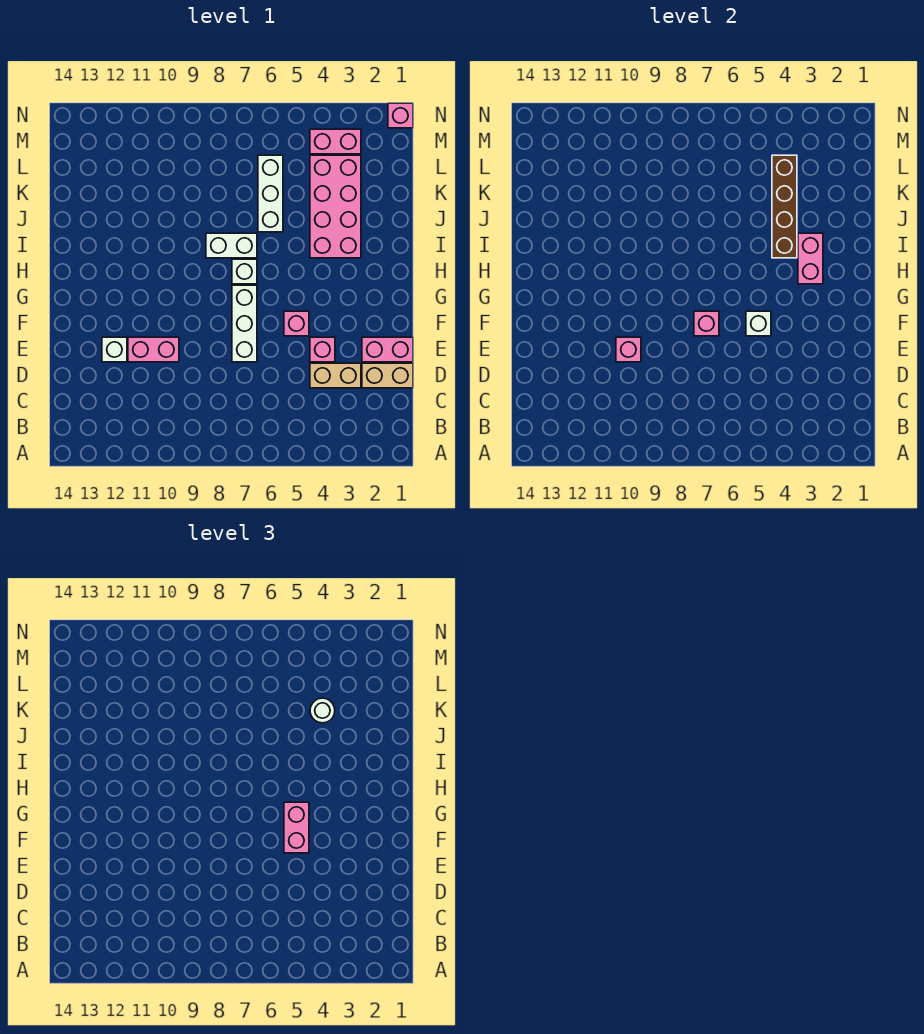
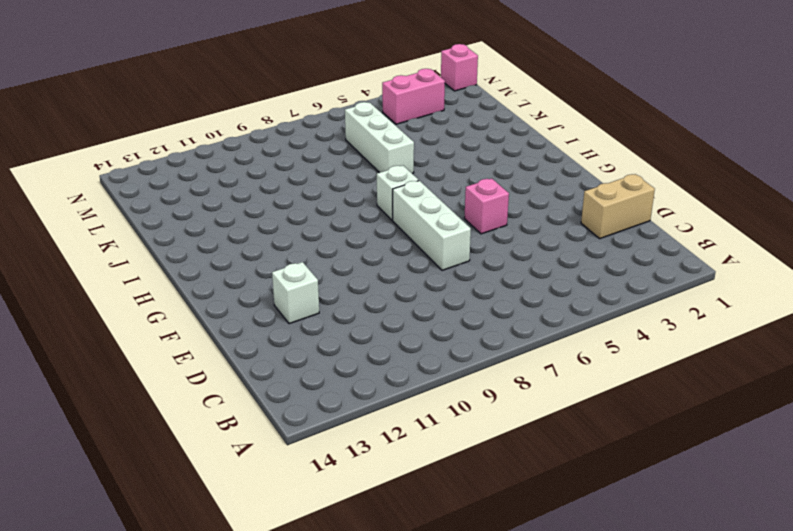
none -> tan brick D3:D4 level 1
none -> pink brick E1:E2 level 1
none -> pink brick E4 level 1

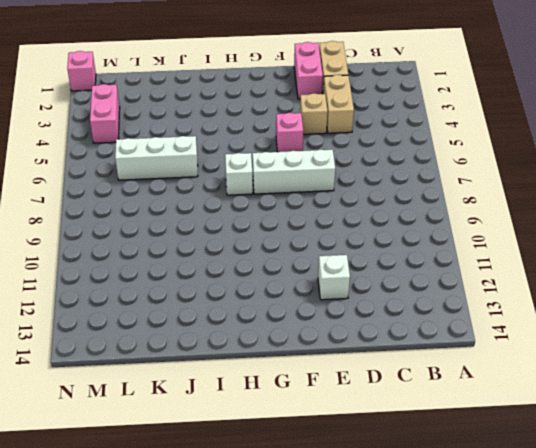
tan brick E4 level 1 -> pink brick E4 level 1
none -> pink brick E10:E11 level 1
none -> pink brick I3:L4 level 1
none -> white brick I7:I8 level 1

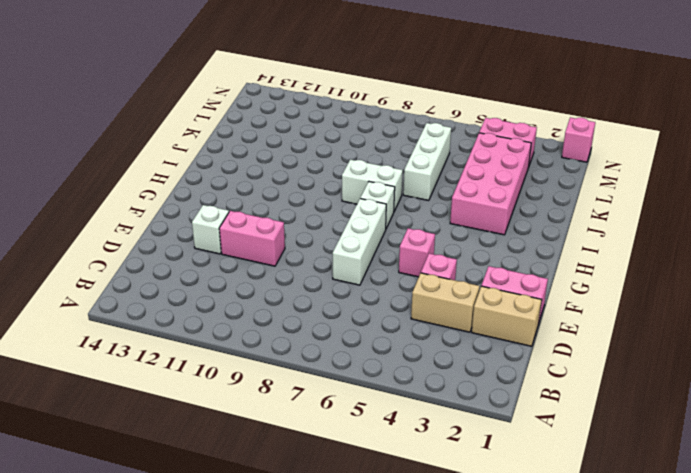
none -> pink brick E10 level 2
none -> white brick F5 level 2
none -> pink brick F7 level 2

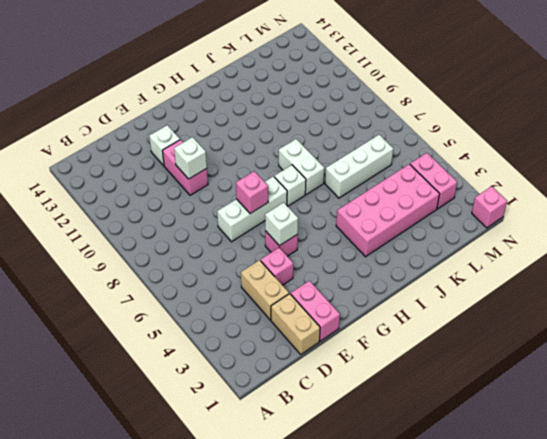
white brick E10 level 2 -> pink brick E10 level 2
none -> pink brick H3:I3 level 2
none -> brown brick I4:L4 level 2
none -> pink brick F5:G5 level 3

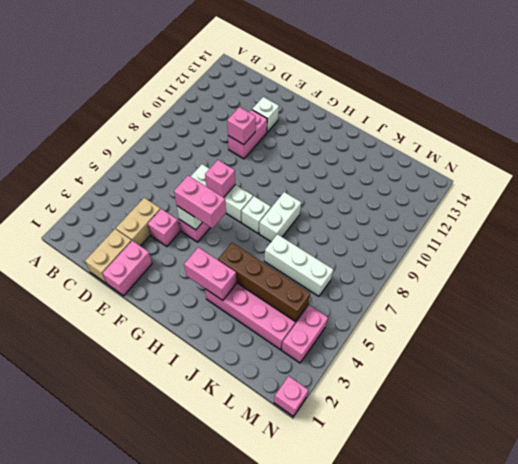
none -> white round brick K4 level 3

